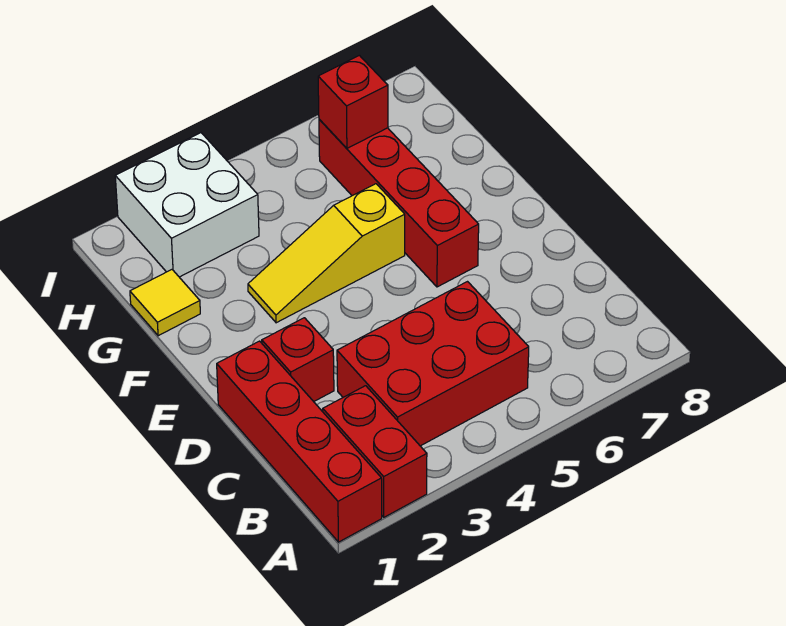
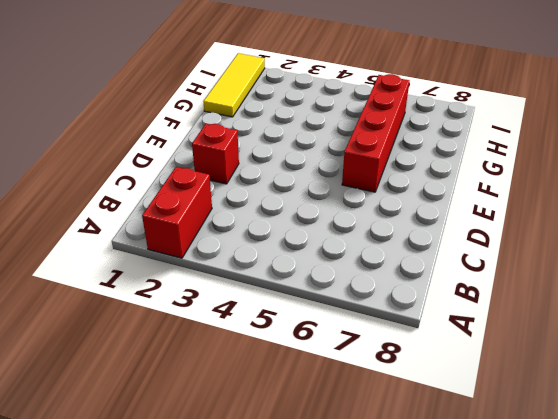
yellow tile G1:I1 level 1 -> yellow tile G1 level 1
none -> red brick A1:D1 level 1
none -> red brick B3:C5 level 1

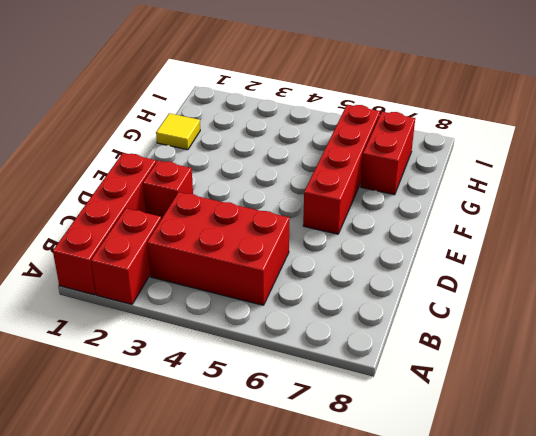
red brick G7:H7 level 1 -> none
none -> yellow slope F3:F5 level 1 top 5
none -> white brick H2:I3 level 1

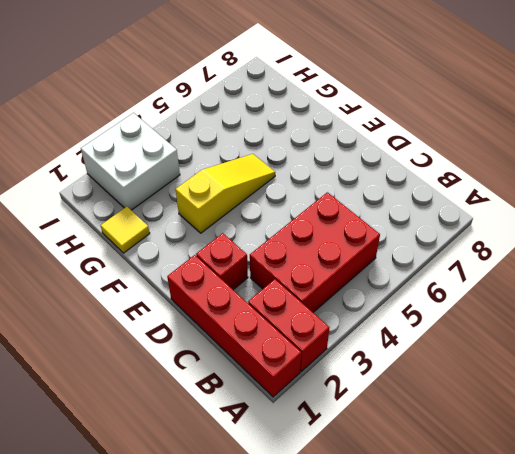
yellow slope F3:F5 level 1 top 3 -> yellow slope F3:F5 level 1 top 5
none -> red brick E6:H6 level 1
none -> red brick H6 level 2

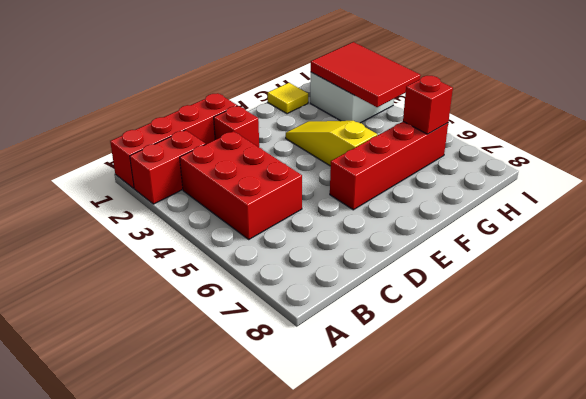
red tile H2:I4 level 2 -> none

